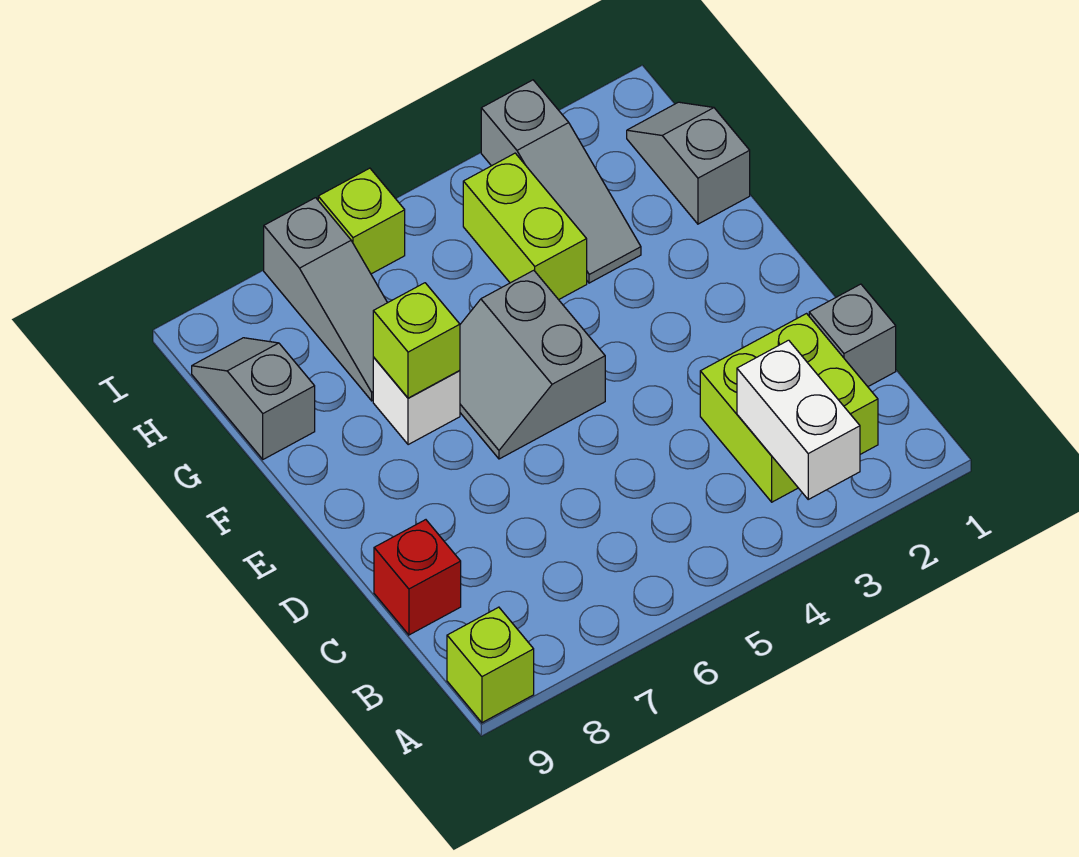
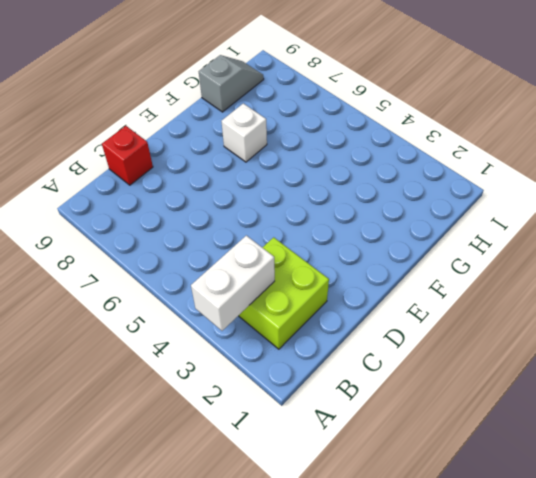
none -> lime brick A9 level 1
none -> grey brick C1 level 1
none -> grey slope E5:F6 level 1 top 5

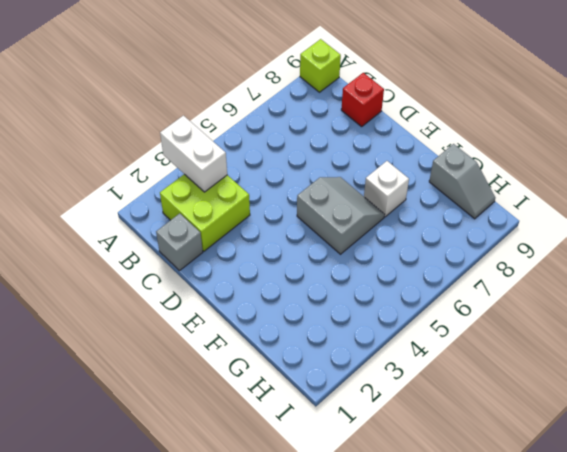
none -> grey slope G1:H1 level 1 top G
none -> grey slope G3:I3 level 1 top I
none -> lime brick G4:H4 level 1

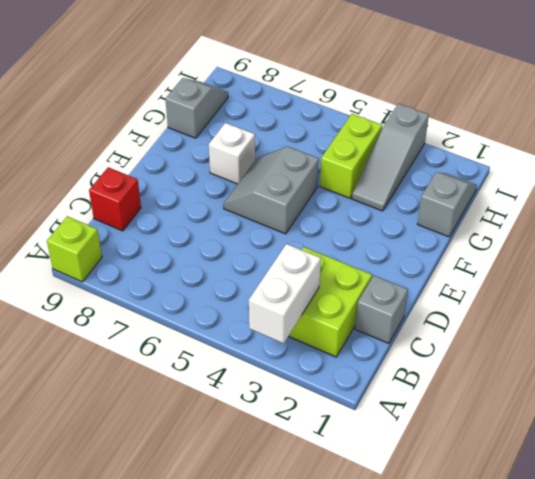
none -> grey slope G7:I7 level 1 top I
none -> lime brick I6 level 1
none -> lime brick F7 level 2

